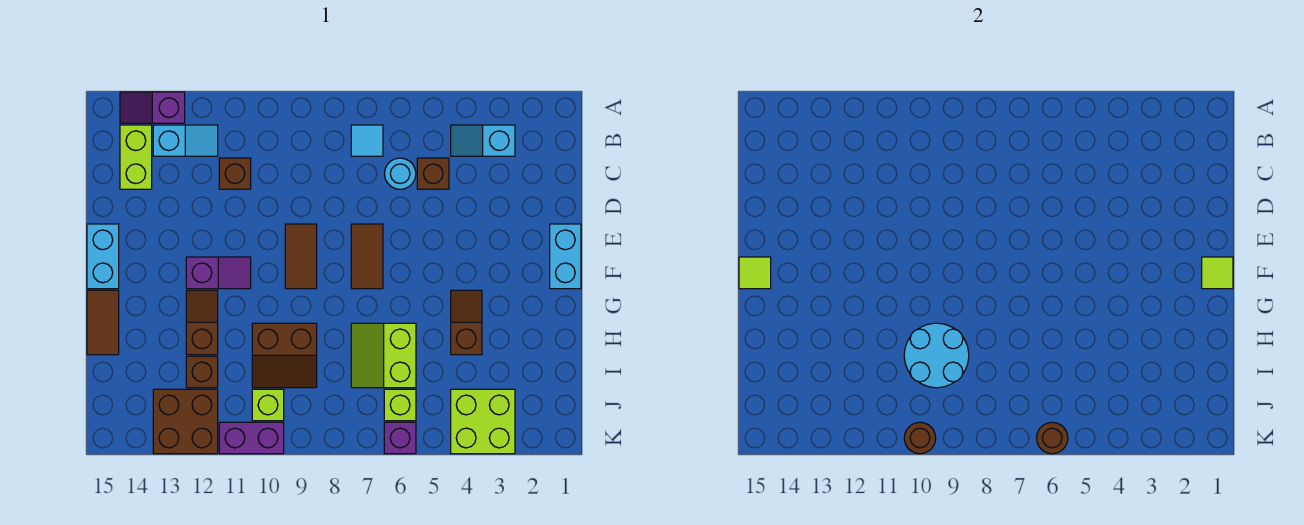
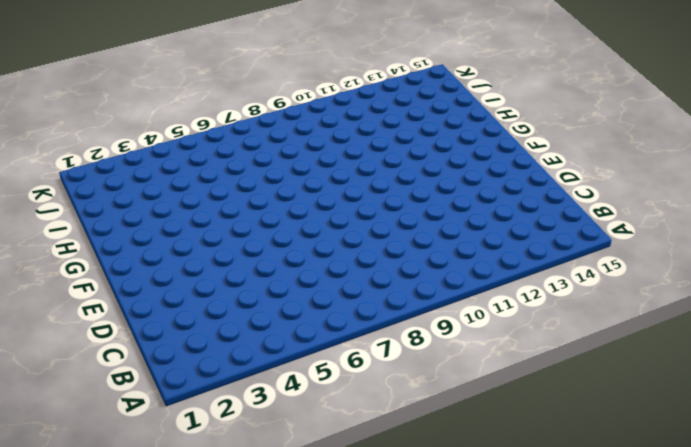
none -> purple slope A13:A14 level 1 top 13
none -> cyan slope B3:B4 level 1 top 3
none -> cyan tile B7 level 1
none -> cyan slope B12:B13 level 1 top 13

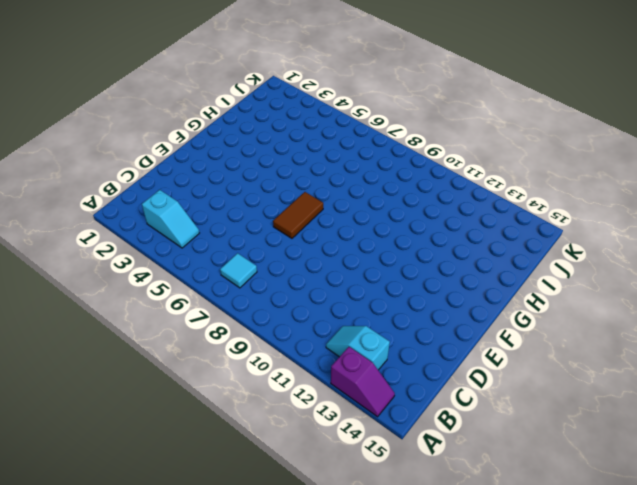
none -> lime brick B14:C14 level 1
none -> brown brick C5 level 1
none -> cyan round brick C6 level 1
none -> brown brick C11 level 1

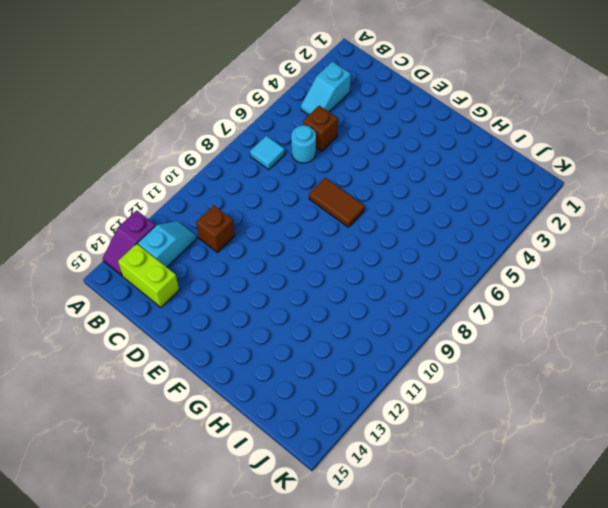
none -> cyan brick E1:F1 level 1
none -> brown tile E9:F9 level 1
none -> cyan brick E15:F15 level 1
none -> purple slope F11:F12 level 1 top 12

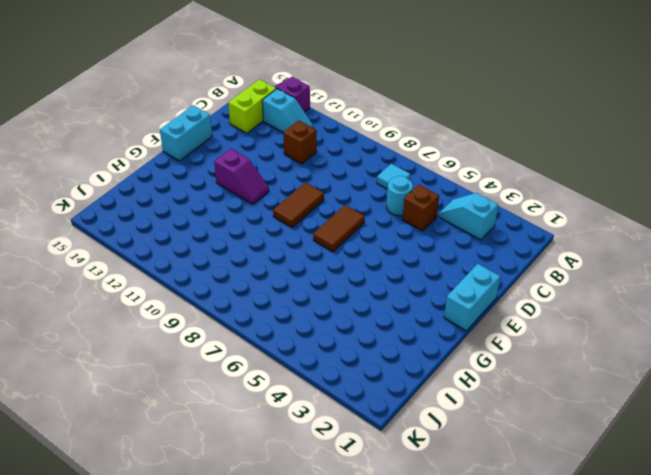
none -> brown slope G4:H4 level 1 top H
none -> brown slope G12:H12 level 1 top H
none -> brown tile G15:H15 level 1
none -> lime slope H6:I7 level 1 top 6

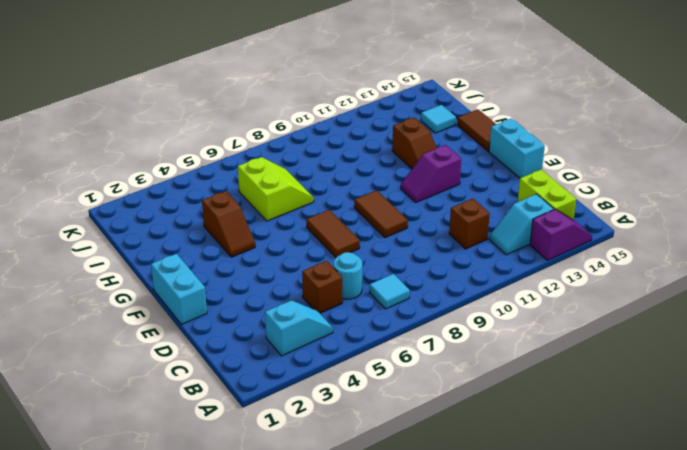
cyan tile I14 level 1 -> none
none -> brown slope H9:I10 level 1 top H
none -> brown brick I12 level 1
none -> lime brick J3:K4 level 1
none -> lime brick J6 level 1

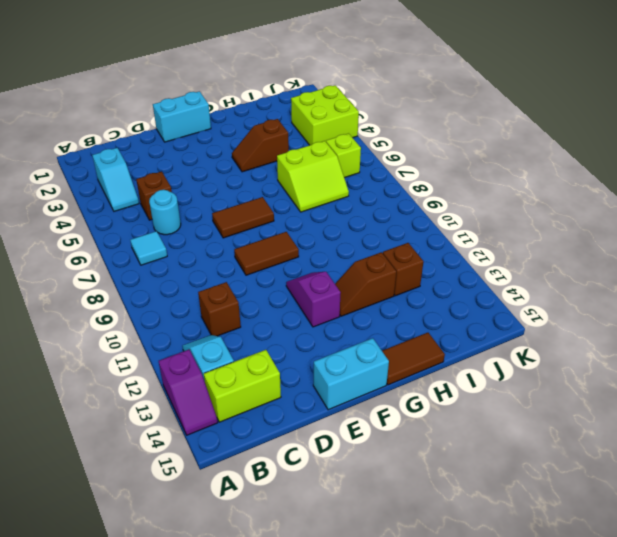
none -> brown slope H9:I10 level 1 top H
none -> lime brick J10 level 1
none -> brown brick J12:K13 level 1
none -> purple brick K6 level 1

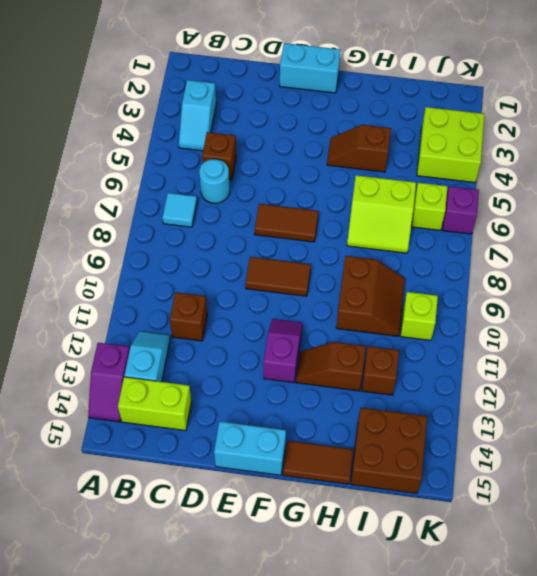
brown brick I14:J15 level 1 -> brown brick J12:K13 level 1
none -> purple brick K10:K11 level 1
none -> lime tile F1 level 2
none -> lime tile F15 level 2
none -> cyan round brick H9:I10 level 2

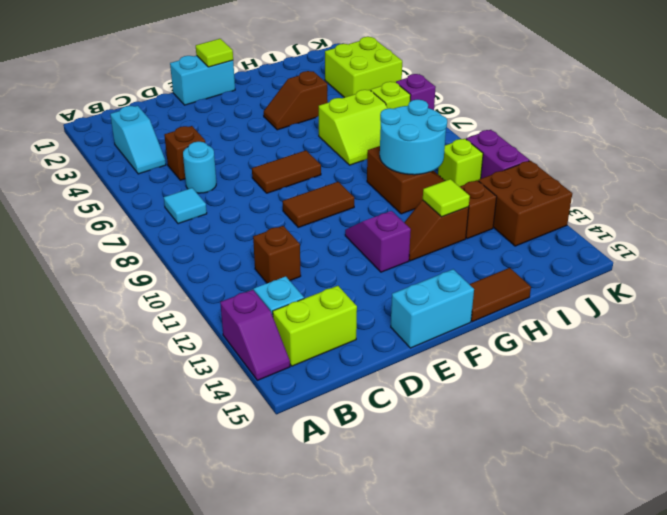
lime tile H12 level 2 -> lime tile F15 level 2
none -> brown round brick K6 level 2
none -> brown round brick K10 level 2

